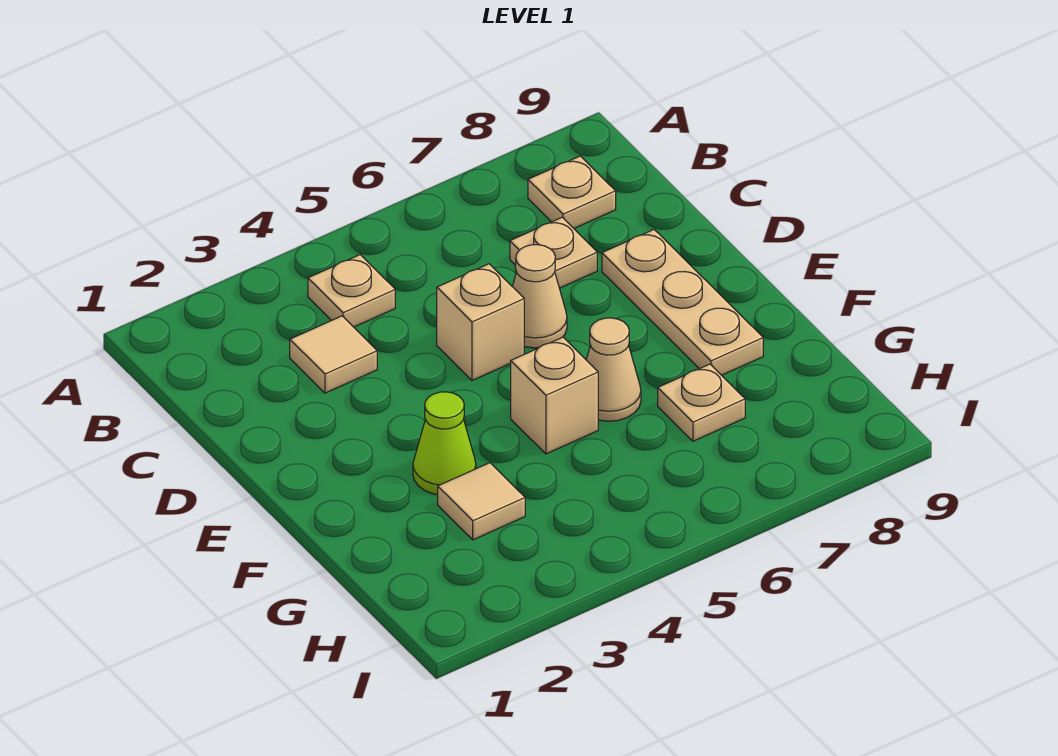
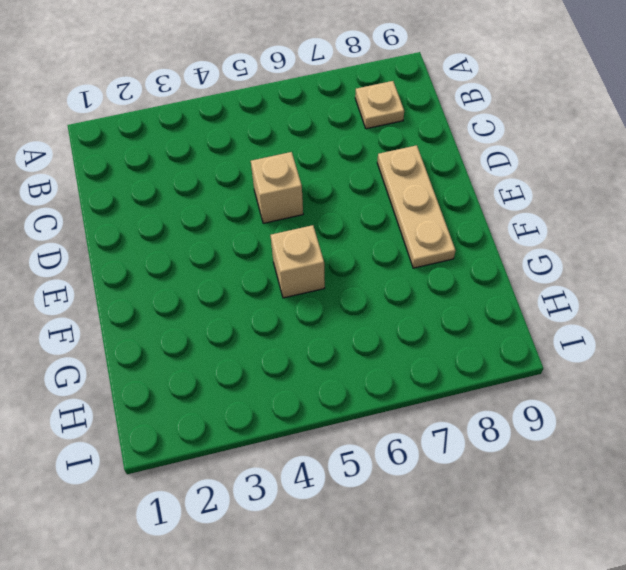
none -> tan plate B4 level 1
none -> tan tile C3 level 1
none -> tan plate C7 level 1

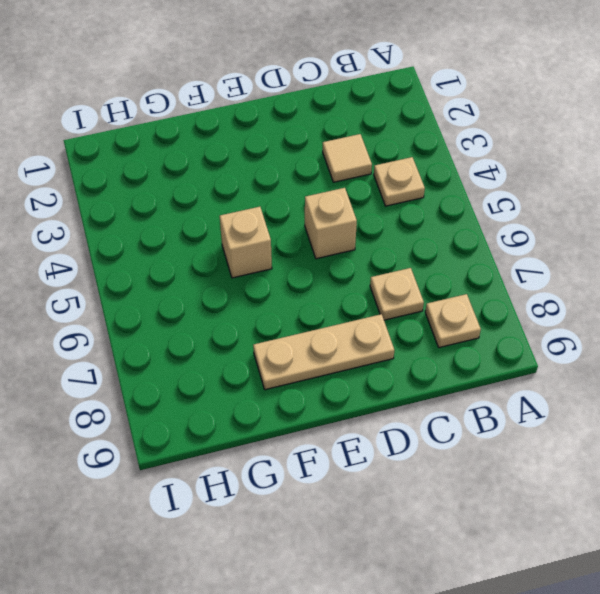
none -> tan cone D6 level 1
none -> lime cone F3 level 1
none -> tan cone F6 level 1

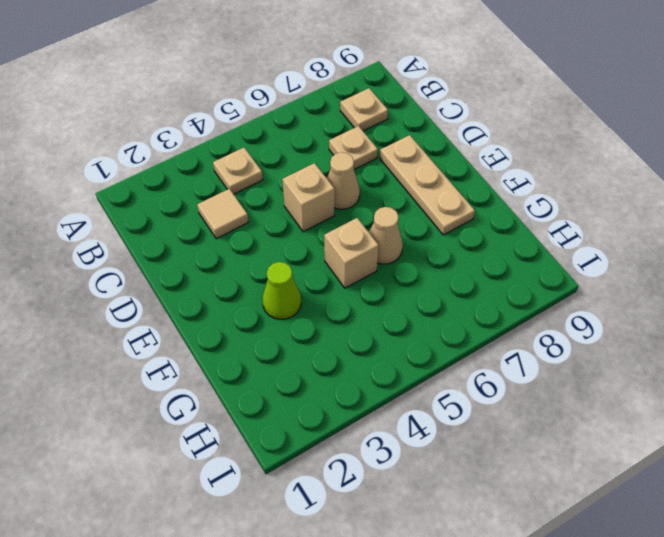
none -> tan tile G3 level 1
none -> tan plate G7 level 1

